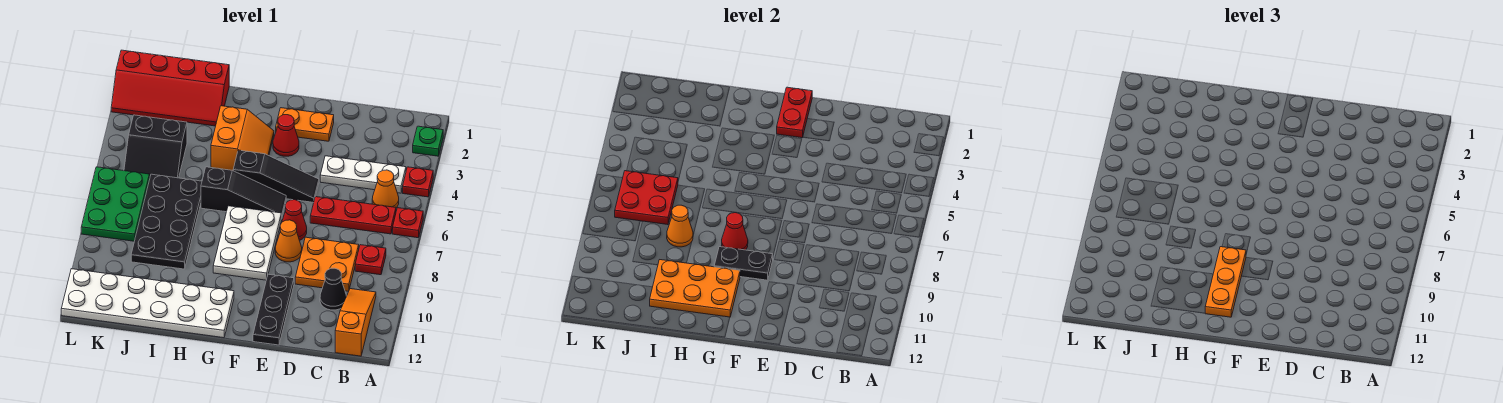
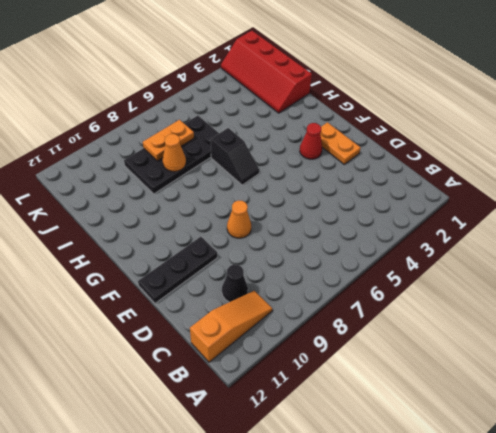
black slope G6:H6 level 1 top H -> black slope F6:H6 level 1 top H
orange plate J7:J8 level 2 -> red plate J6:K7 level 2
none -> green plate A2 level 1
none -> red plate A4 level 1
none -> red plate A6 level 1
none -> white plate B4:D4 level 1

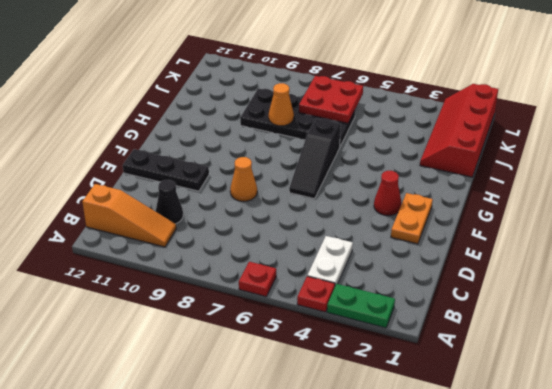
green plate A2:A3 level 1 -> green plate A2 level 1
white plate B4:C4 level 1 -> white plate B4:D4 level 1
none -> orange cone B5 level 1
none -> red plate B6:D6 level 1
none -> red plate B8 level 1
none -> orange plate C8:D9 level 1

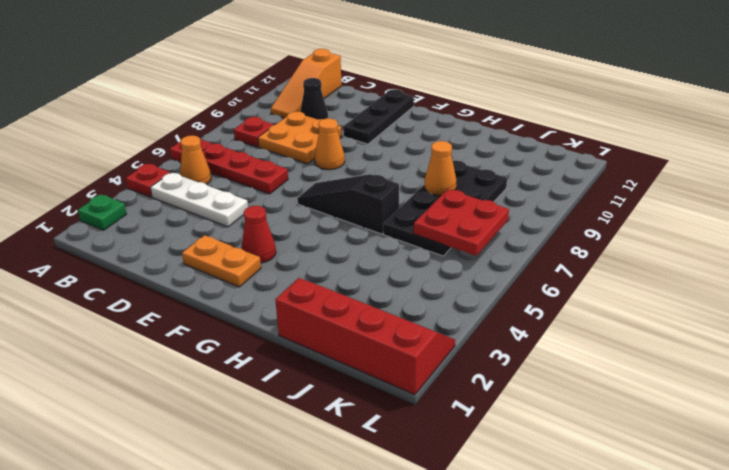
none -> black slope E5:G5 level 1 top G
none -> red cone E7 level 1
none -> white plate F7:G9 level 1
none -> orange slope G3:H4 level 1 top H

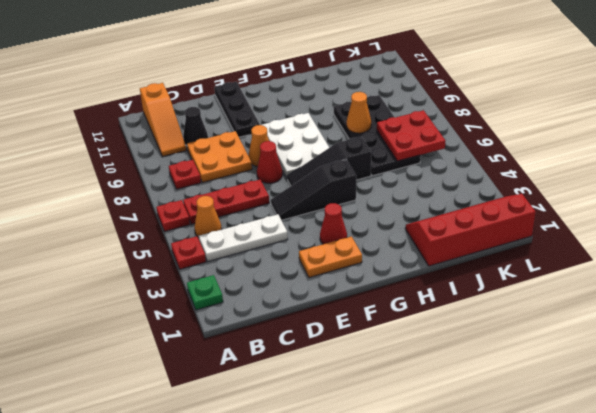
none -> orange slope G3:H4 level 1 top H
none -> white plate G11:L12 level 1
none -> black slope J4:K5 level 1 top 4
none -> green plate K6:L8 level 1

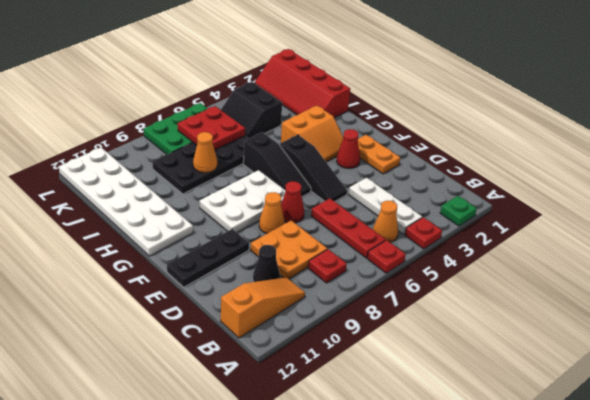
none -> red plate F1:F2 level 2
none -> black plate F9:G9 level 2
none -> red cone G8 level 2
none -> orange plate G10:I11 level 2

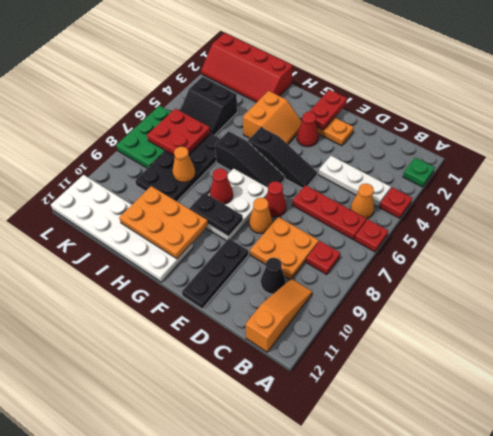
none -> orange plate G9:G11 level 3

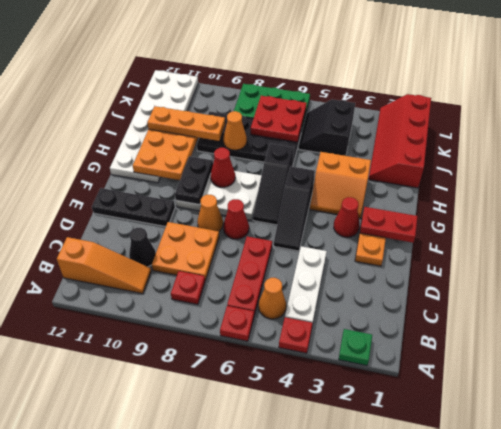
orange plate I9:I11 level 3 -> orange plate G9:G11 level 3

